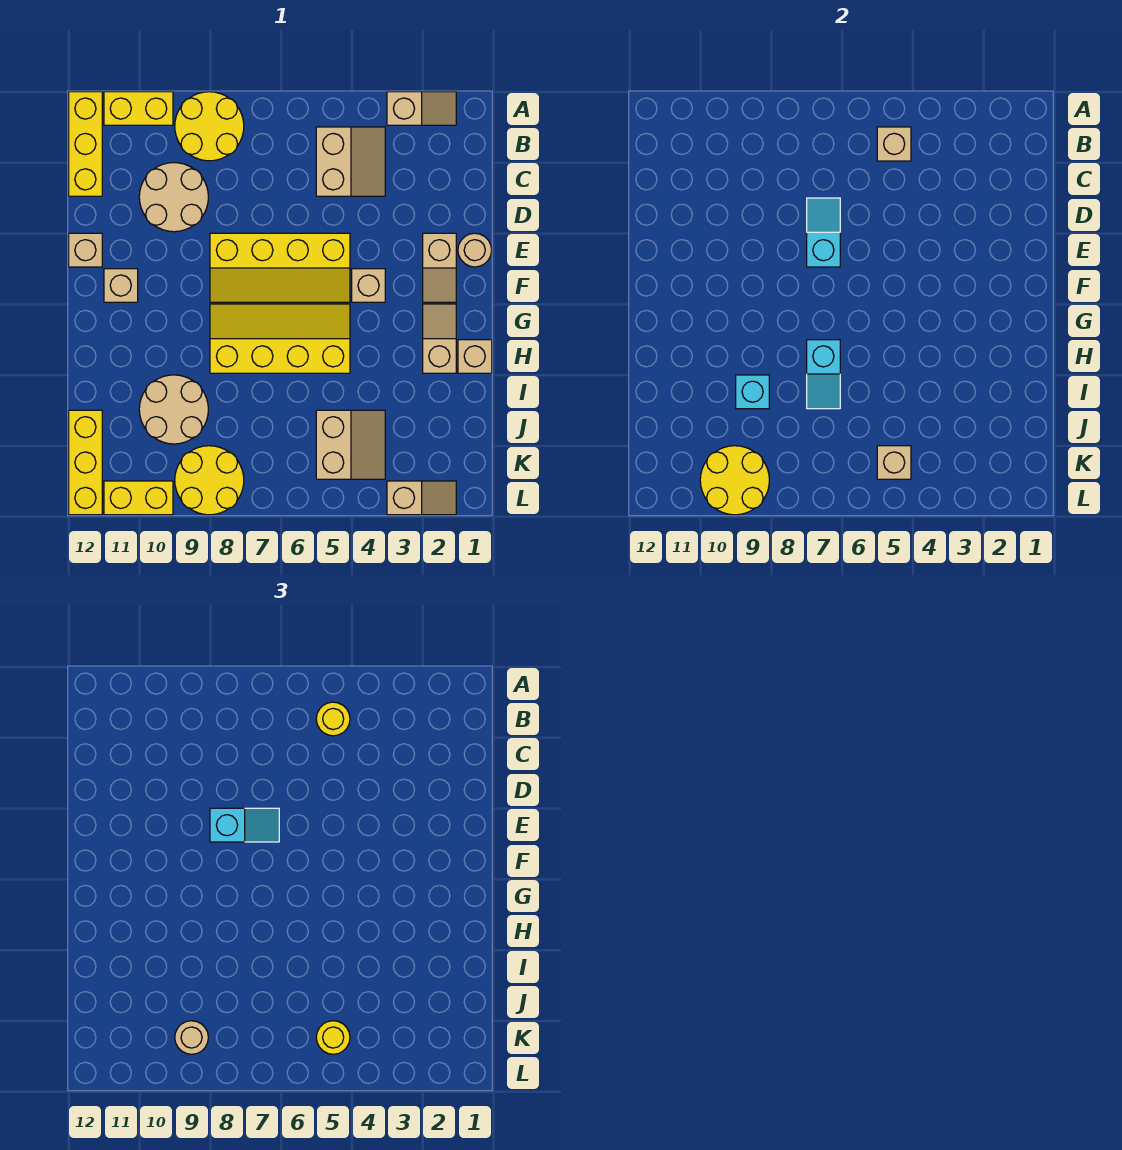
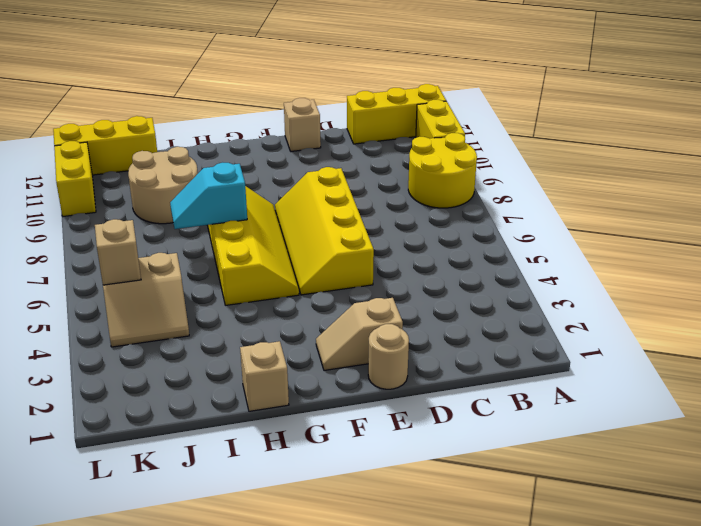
none -> tan slope A2:A3 level 1 top 3
none -> tan slope B4:C5 level 1 top 5
none -> tan round brick C9:D10 level 1
none -> tan brick F4 level 1

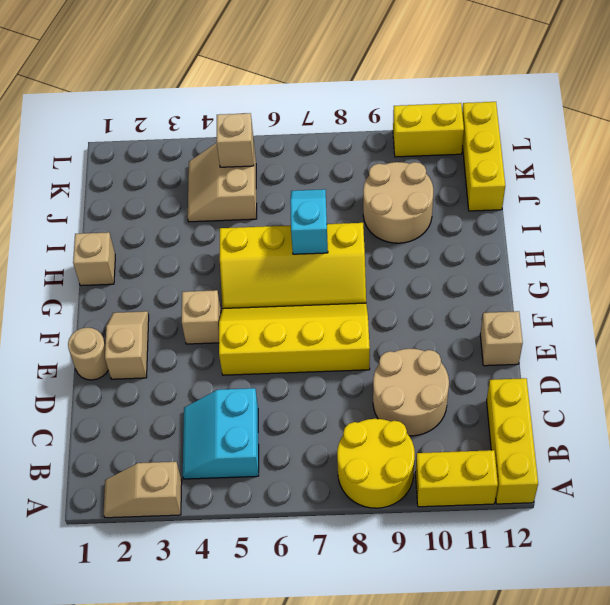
cyan slope B4:C5 level 1 top 5 -> tan slope B4:C5 level 1 top 5
none -> tan brick F11 level 1
none -> tan slope G2:H2 level 1 top H
none -> yellow round brick K8:L9 level 1
none -> tan slope L2:L3 level 1 top 3

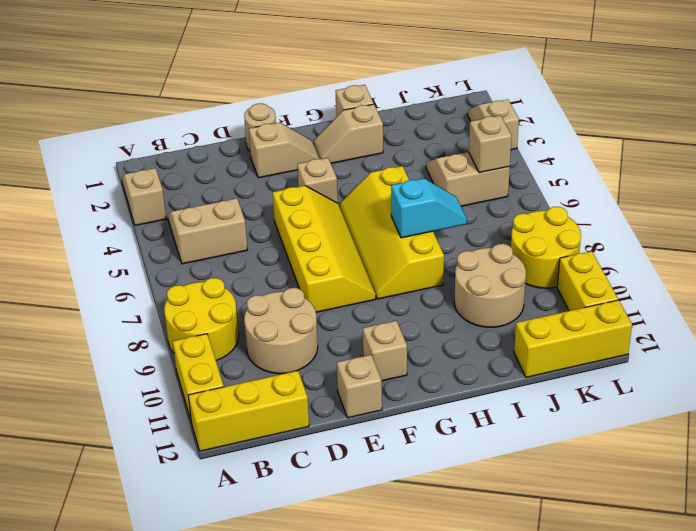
none -> tan brick B5 level 2
none -> cyan slope D7:E7 level 2 top E
none -> cyan brick I9 level 2
none -> yellow round brick K9:L10 level 2

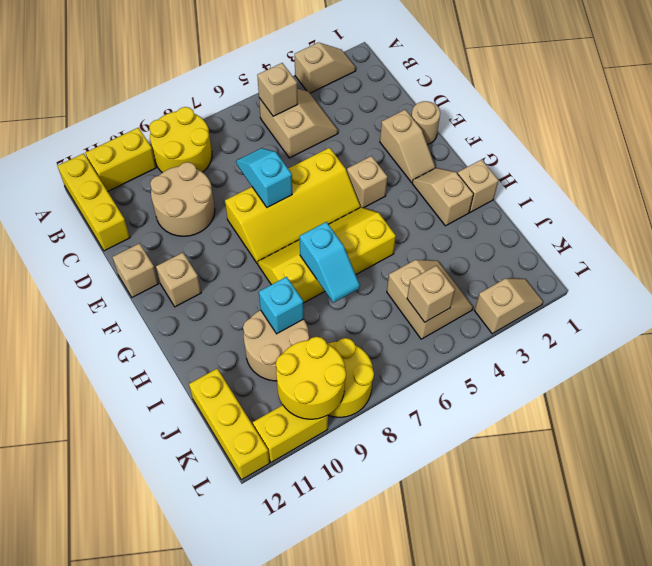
none -> yellow round brick B5 level 3
none -> cyan slope E7:E8 level 3 top 8
none -> yellow round brick K5 level 3
none -> tan round brick K9 level 3

